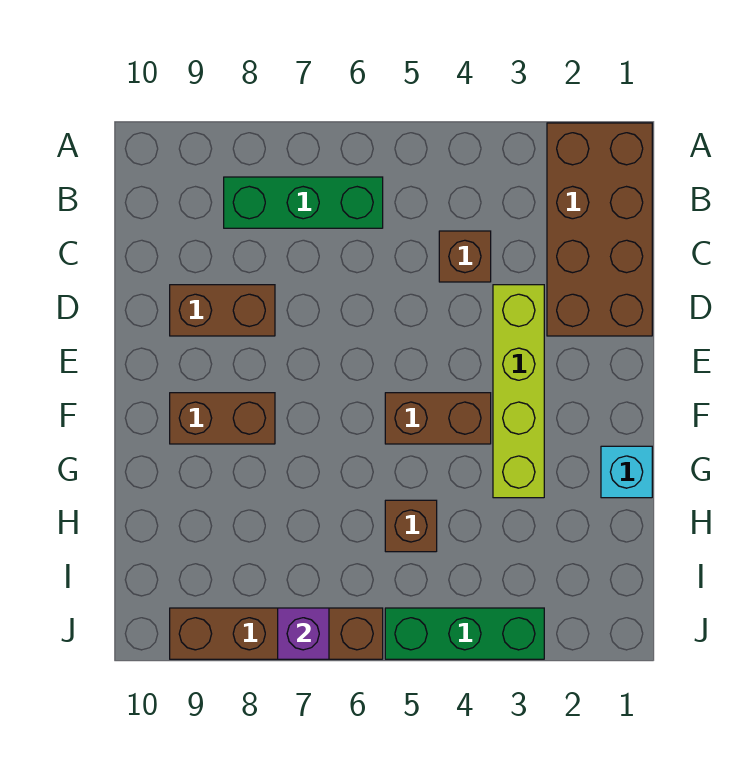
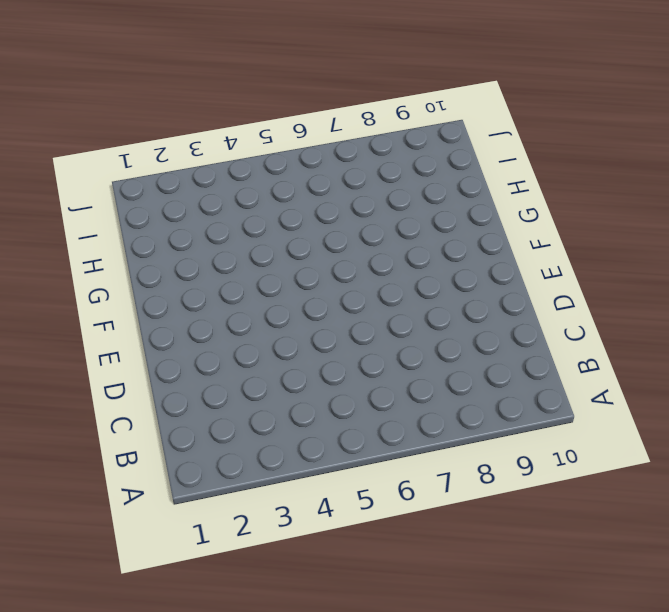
none -> brown brick A1:D2 level 1
none -> green brick B6:B8 level 1
none -> brown brick C4 level 1

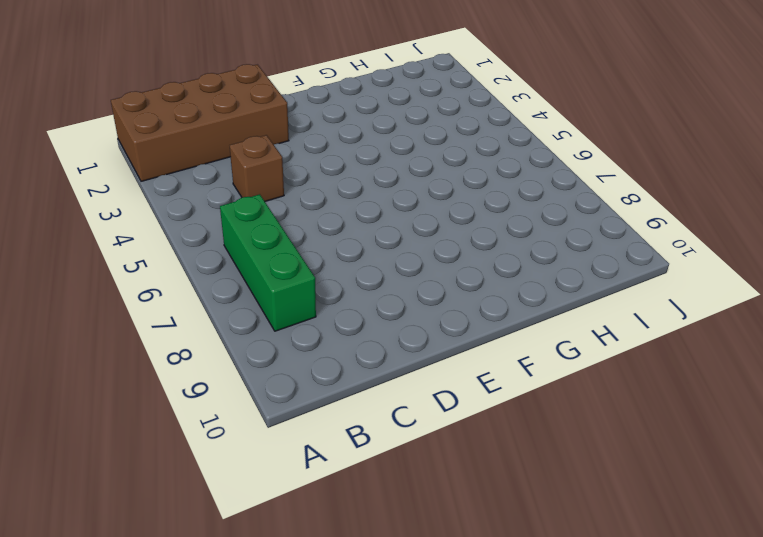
none -> lime brick D3:G3 level 1
none -> brown brick D8:D9 level 1
none -> brown brick F4:F5 level 1

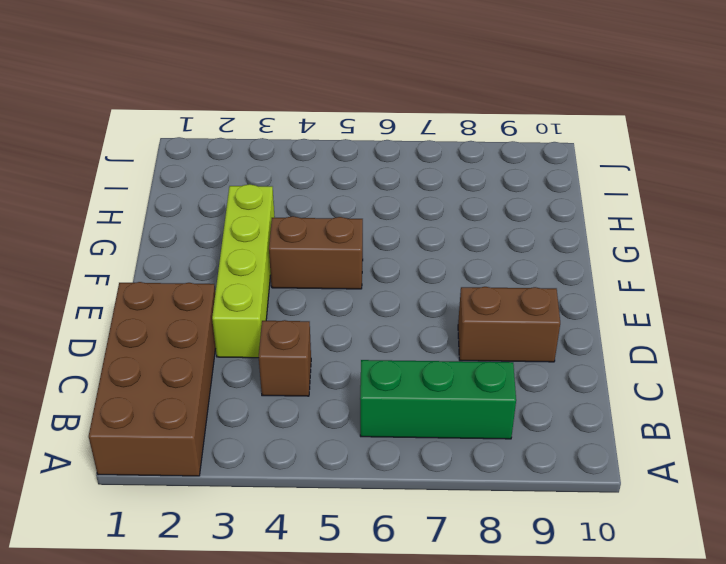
none -> brown brick F8:F9 level 1
none -> cyan brick G1 level 1
none -> brown brick H5 level 1

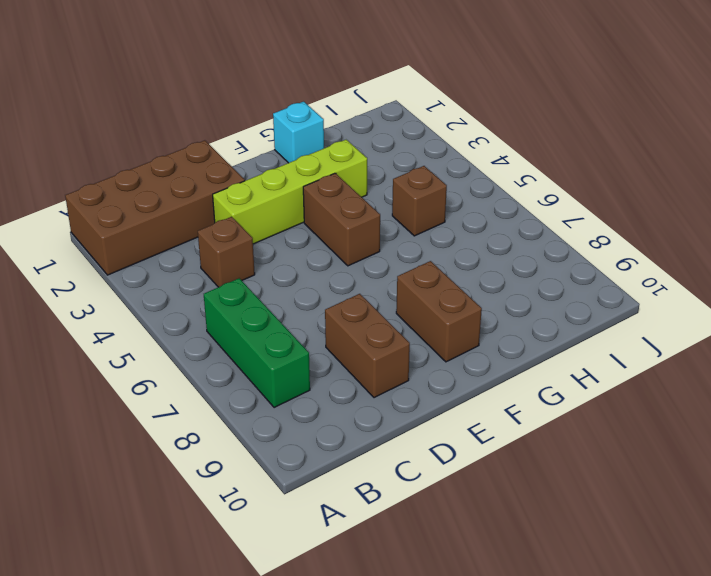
none -> green brick J3:J5 level 1
none -> brown brick J6:J9 level 1
none -> purple brick J7 level 2

